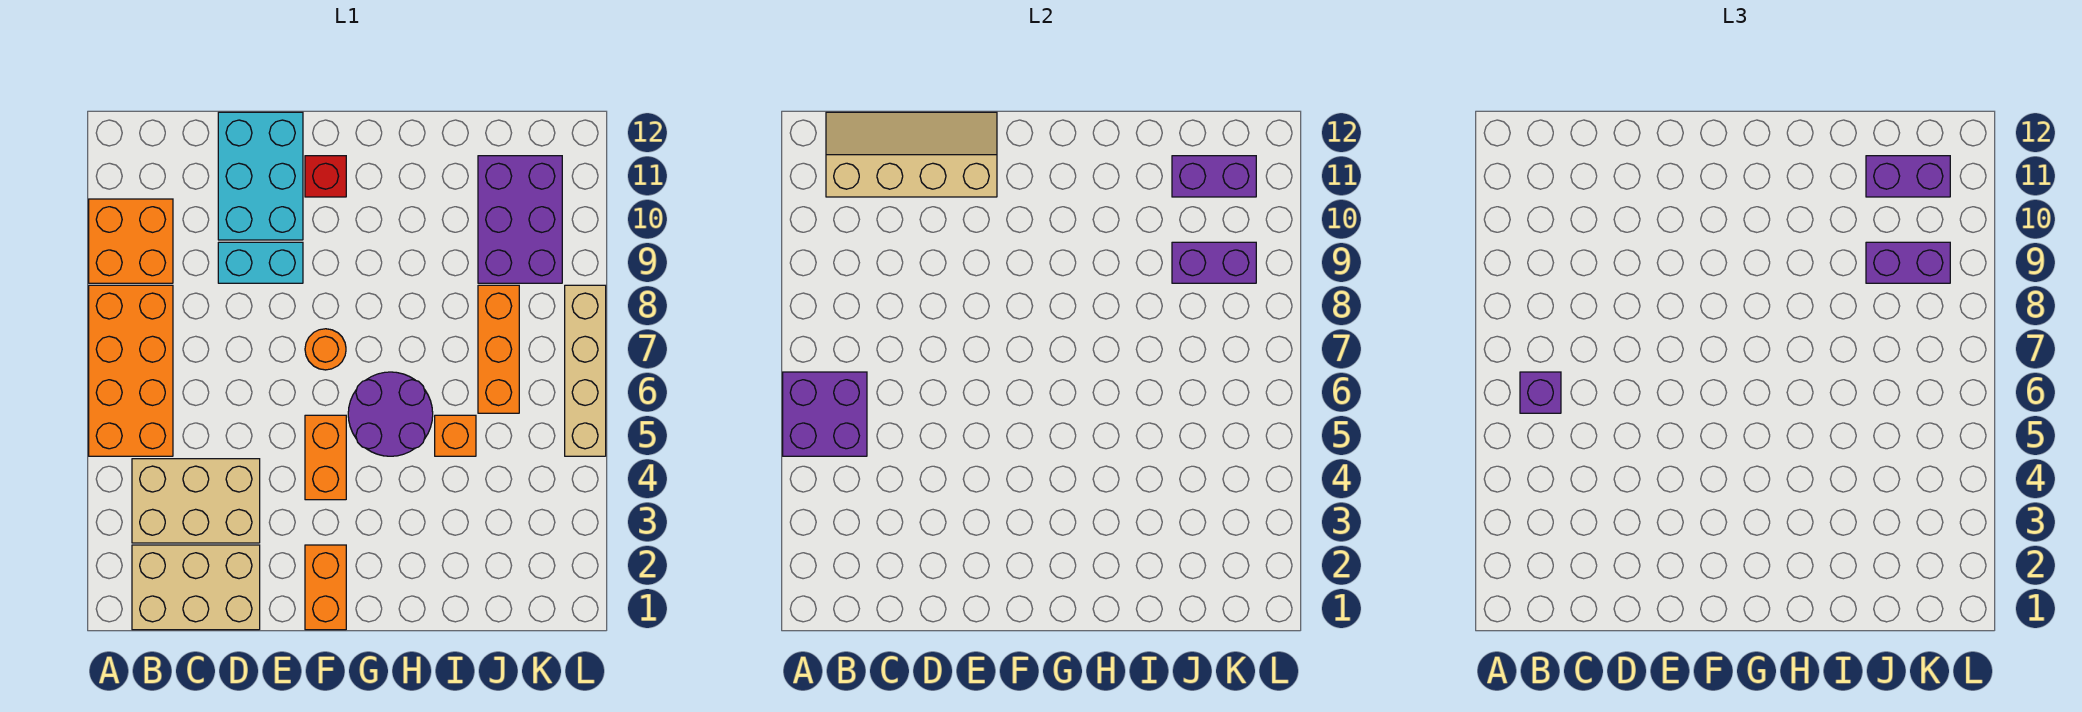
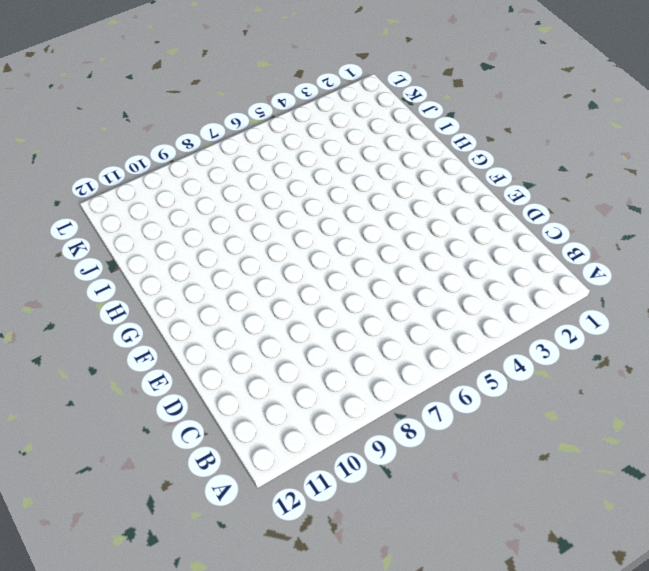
none -> orange brick A5:B8 level 1
none -> orange brick A9:B10 level 1
none -> tan brick B1:D2 level 1

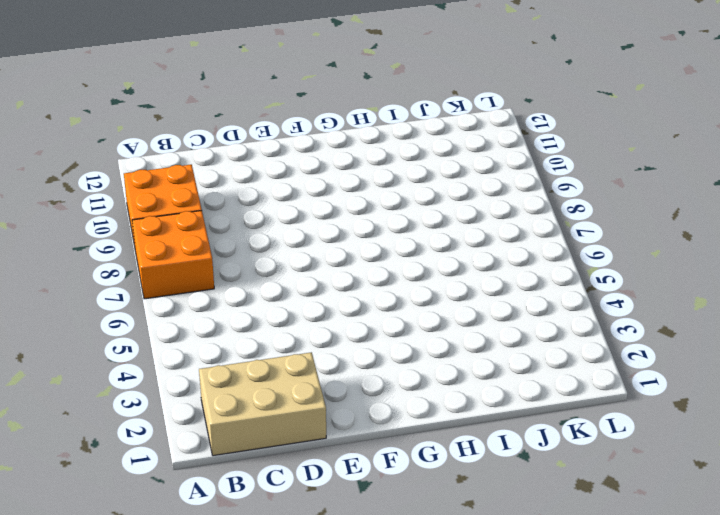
orange brick A7:B8 level 1 -> orange brick A5:B8 level 1
none -> tan brick B3:D4 level 1
none -> cyan brick D9:E9 level 1
none -> cyan brick D10:E12 level 1

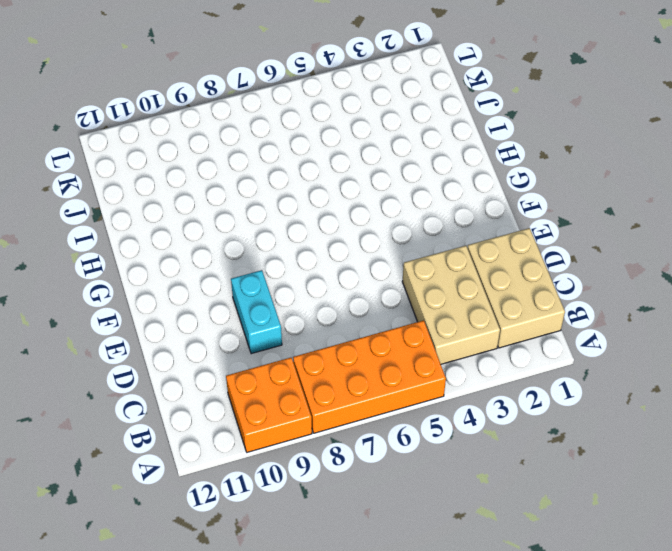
none -> cyan brick D10:E12 level 1
none -> orange brick F1:F2 level 1
none -> orange brick F4:F5 level 1

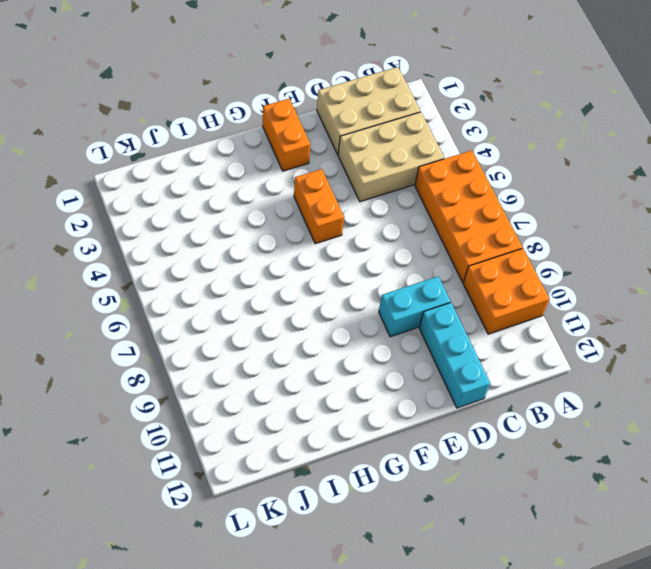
cyan brick D10:D12 level 1 -> cyan brick D10:E12 level 1
none -> orange round brick F7 level 1
none -> red brick F11 level 1
none -> purple round brick G5:H6 level 1

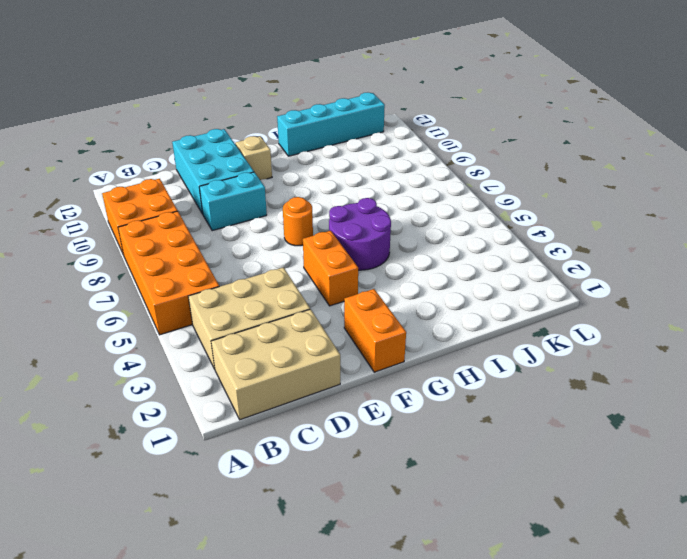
tan brick F11 level 1 -> red brick F11 level 1
cyan brick H12:K12 level 1 -> none
none -> orange brick I5 level 1
none -> orange brick J6:J8 level 1
none -> purple brick J9:K11 level 1

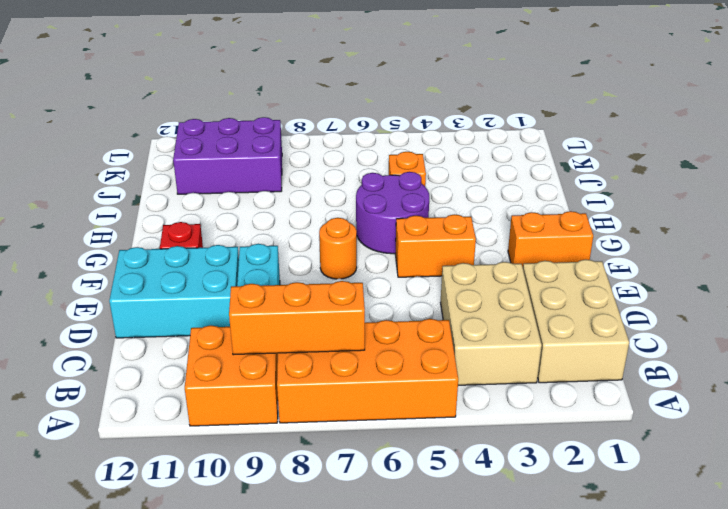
orange brick B7:B9 level 2 -> orange brick J6:J8 level 1
none -> tan brick L5:L8 level 1
none -> purple brick A5:B6 level 2
none -> tan slope B11:E12 level 2 top 11

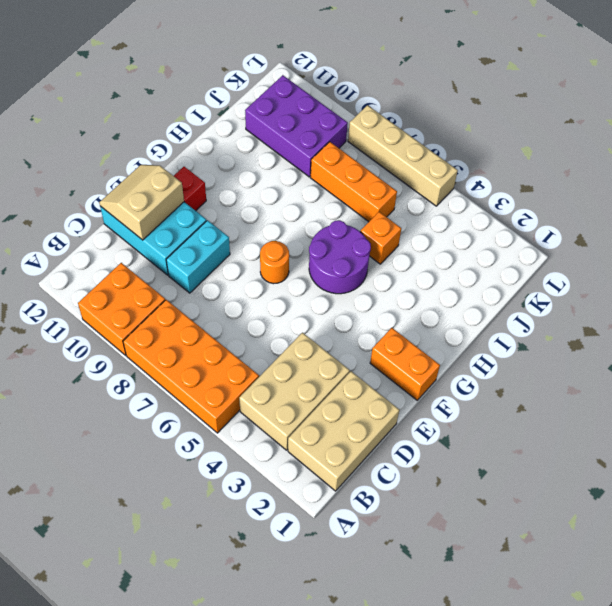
tan slope D11:E12 level 2 top 11 -> tan slope B11:E12 level 2 top 11
none -> orange brick F4:F5 level 1
none -> purple brick A5:B6 level 2
none -> purple brick J9:K9 level 2

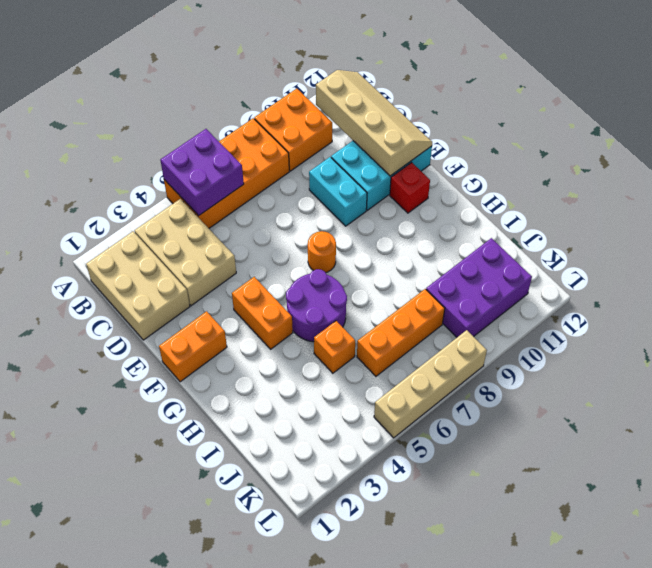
orange brick F4:G4 level 1 -> orange brick F4:F5 level 1
none -> purple brick J9:K9 level 2
none -> purple brick J11:K11 level 2
none -> purple brick B6 level 3

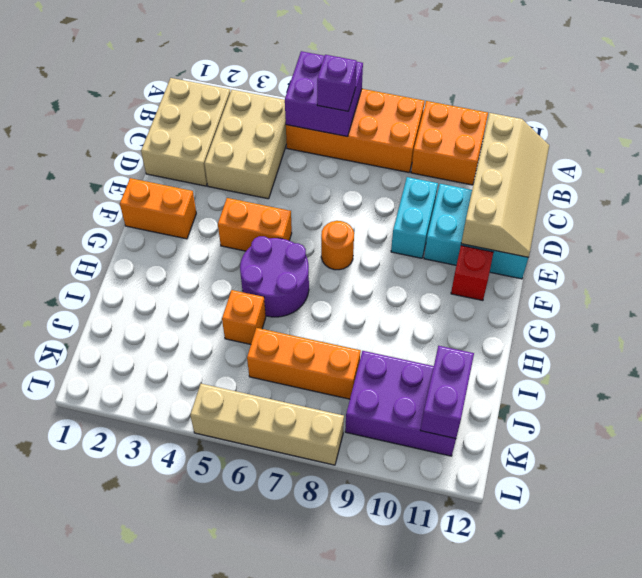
none -> purple brick J9:K9 level 2
none -> purple brick J9:K9 level 3
none -> purple brick J11:K11 level 3

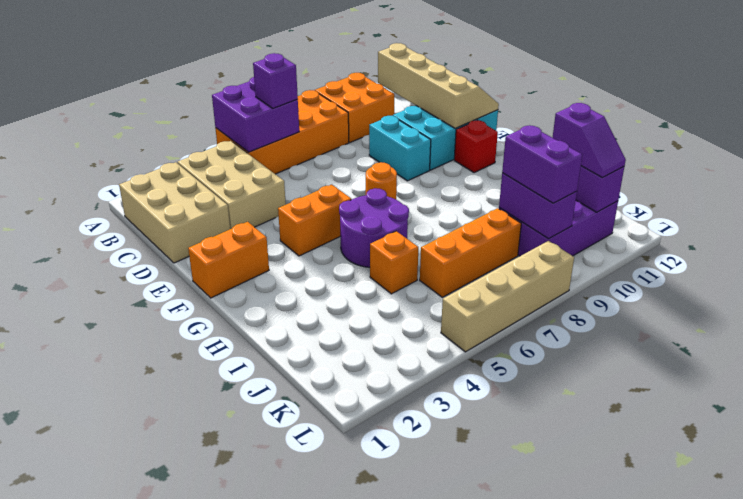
purple slope J11:K11 level 3 top J -> purple brick J11:K11 level 3

